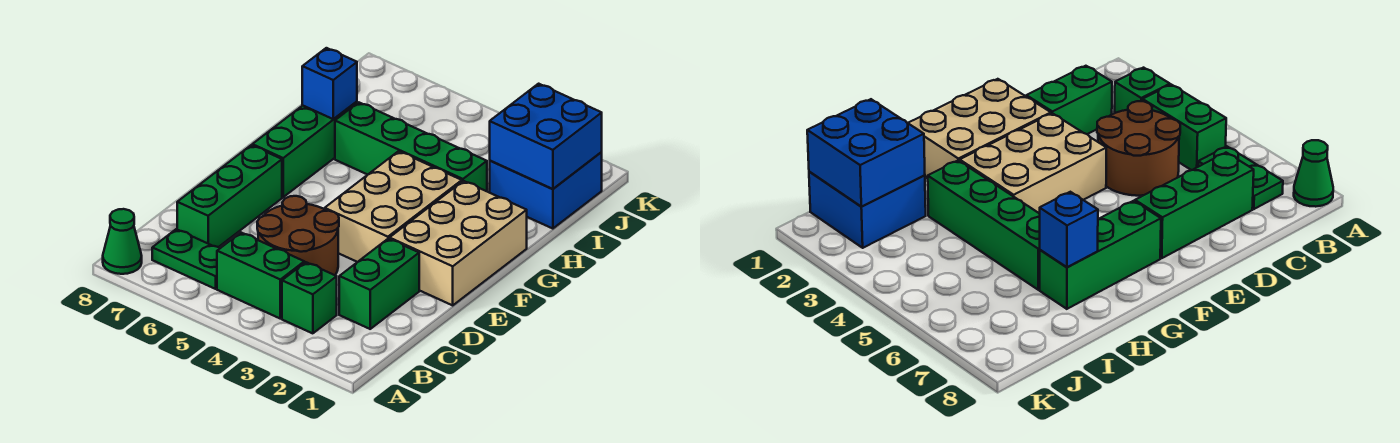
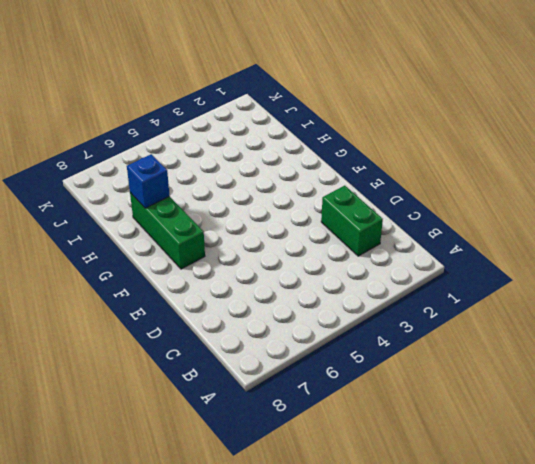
none -> green cone A8 level 1
none -> green brick B3 level 1
none -> green brick B4:B5 level 1

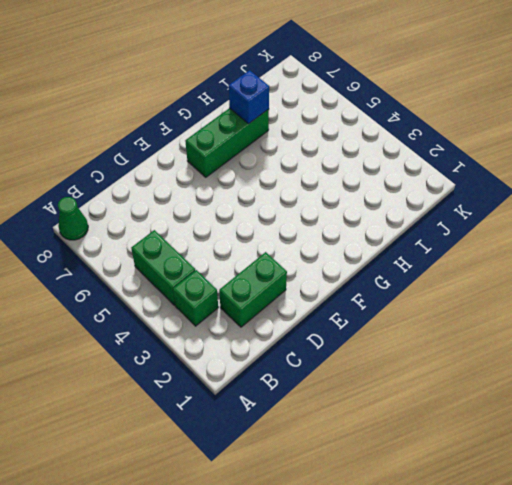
none -> green plate B6:B7 level 1
none -> brown round brick C4:D5 level 1
none -> green brick C7:E7 level 1

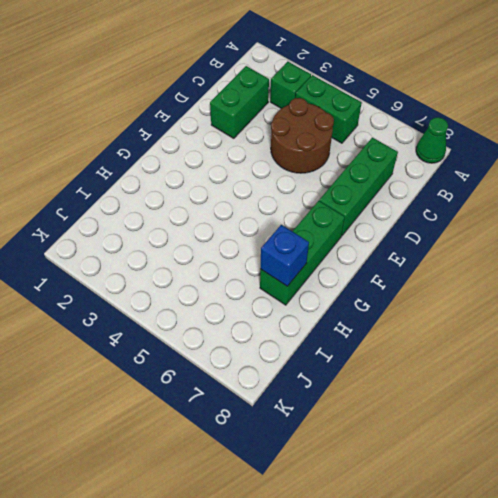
none -> green plate B6:B7 level 1
none -> tan brick E1:G2 level 1
none -> tan brick E3:G4 level 1

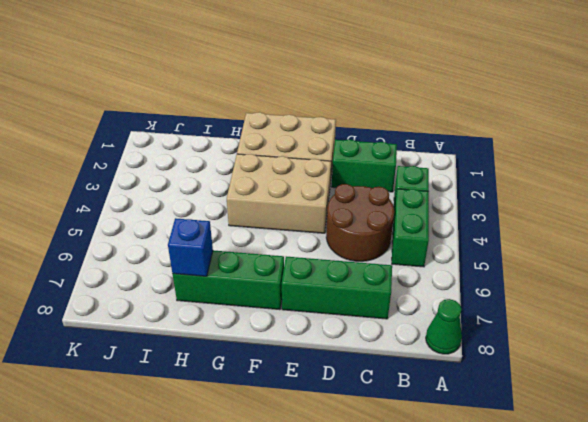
none -> green plate B6:B7 level 1
none -> green brick H3:H6 level 1
none -> blue brick I1:J2 level 1

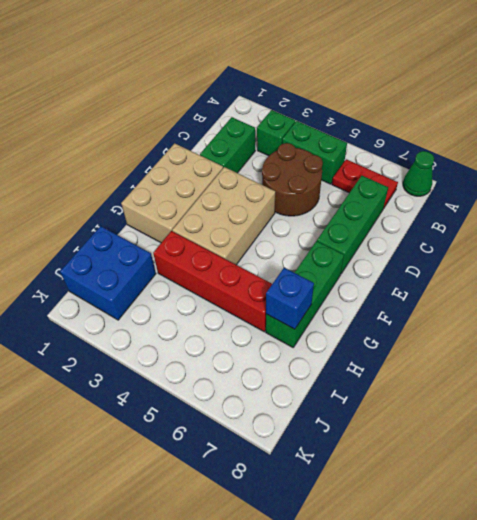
red plate B6:B7 level 1 -> green plate B6:B7 level 1
red brick H3:H6 level 1 -> green brick H3:H6 level 1
none -> blue brick I1:J2 level 2

